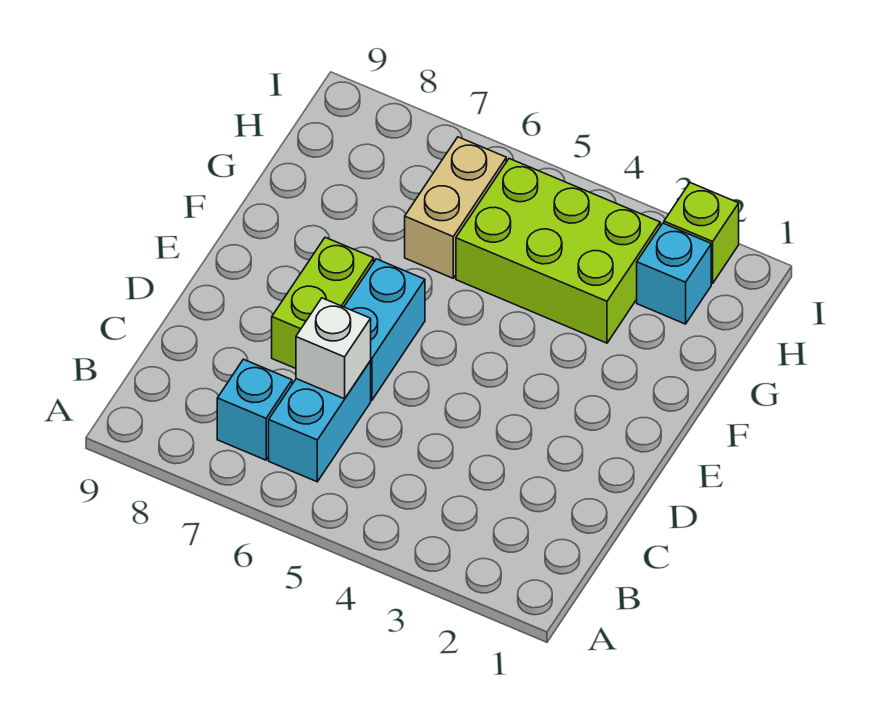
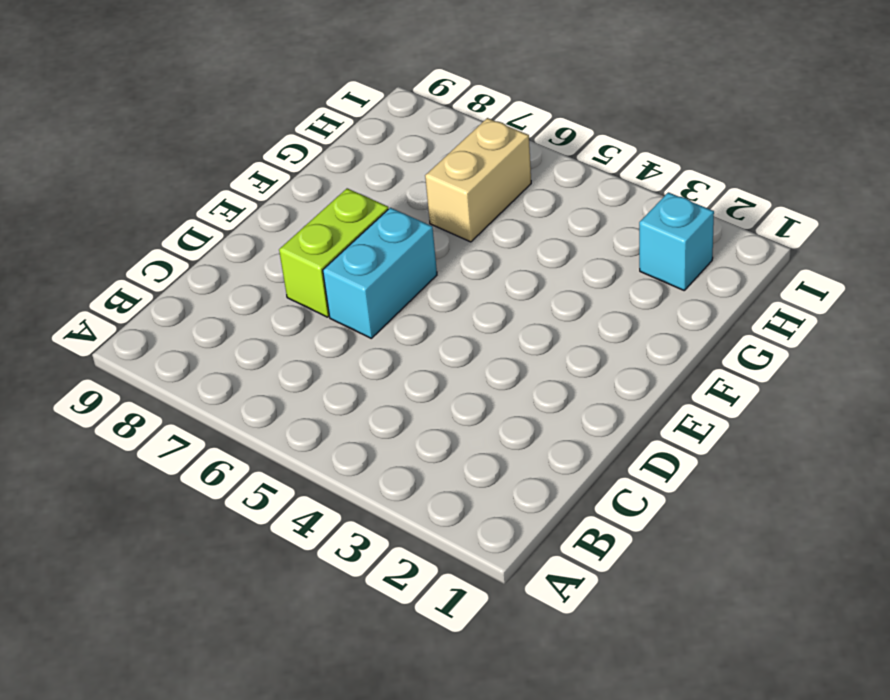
none -> cyan brick B6:C6 level 1
none -> cyan brick B7 level 1

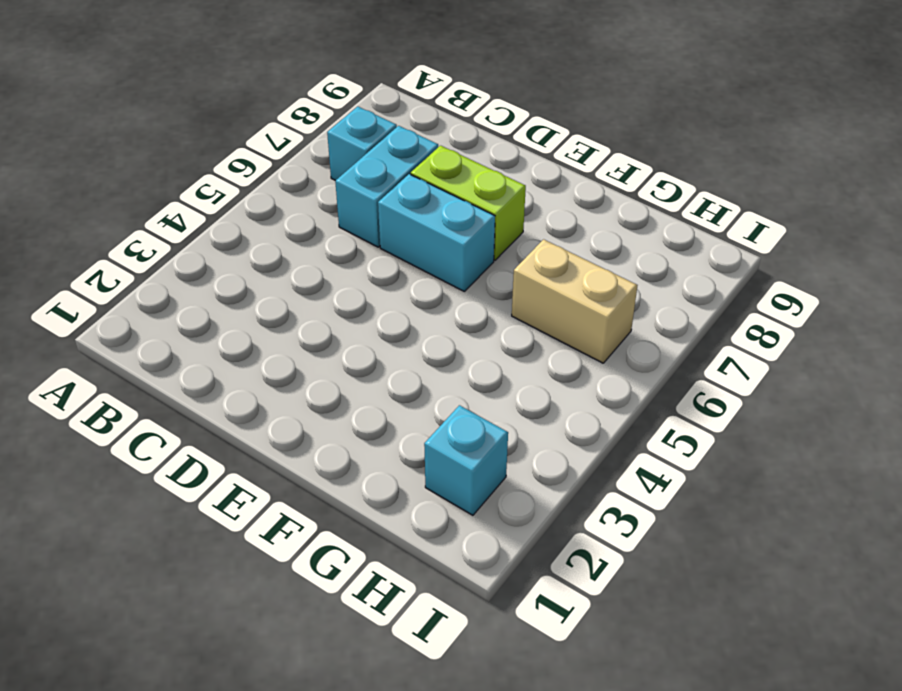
cyan brick C6:C7 level 1 -> cyan brick B6:C6 level 1
none -> lime brick G3:H5 level 1
none -> lime brick I2 level 1

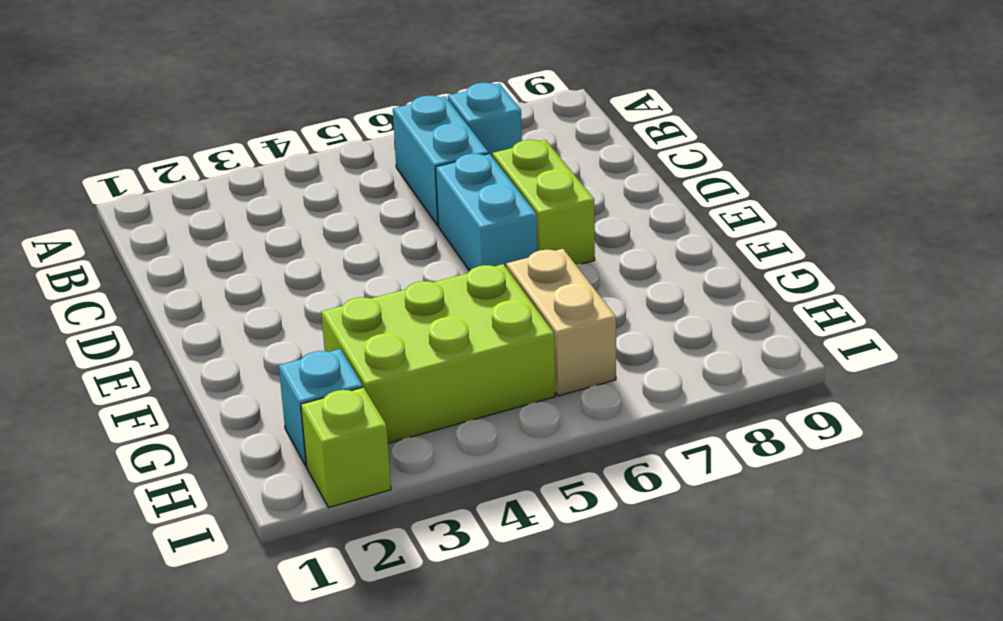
none -> white brick C6 level 2

